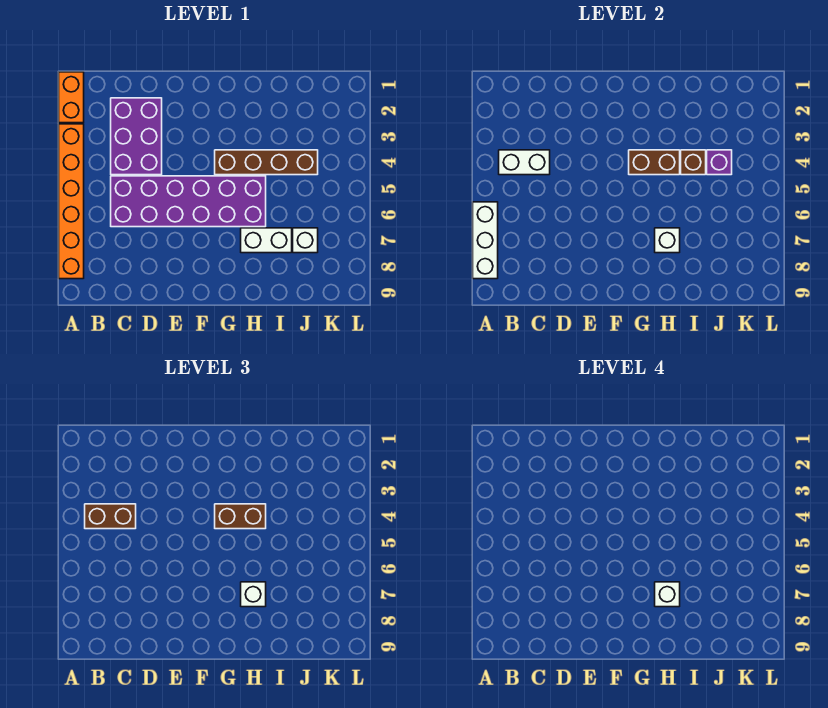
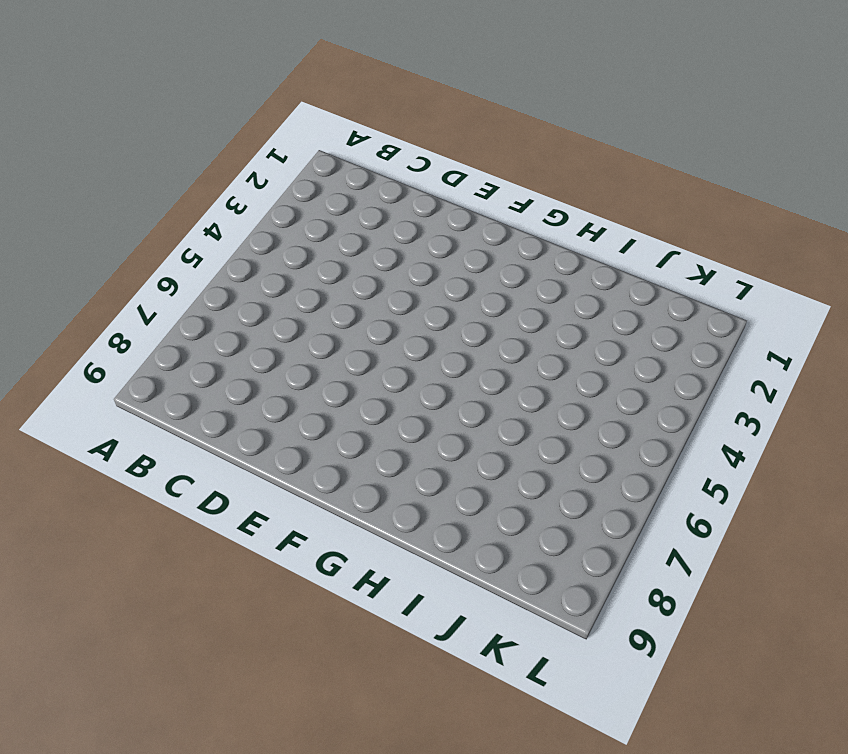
none -> orange brick A1:A2 level 1
none -> orange brick A3:A8 level 1
none -> purple brick C2:D4 level 1

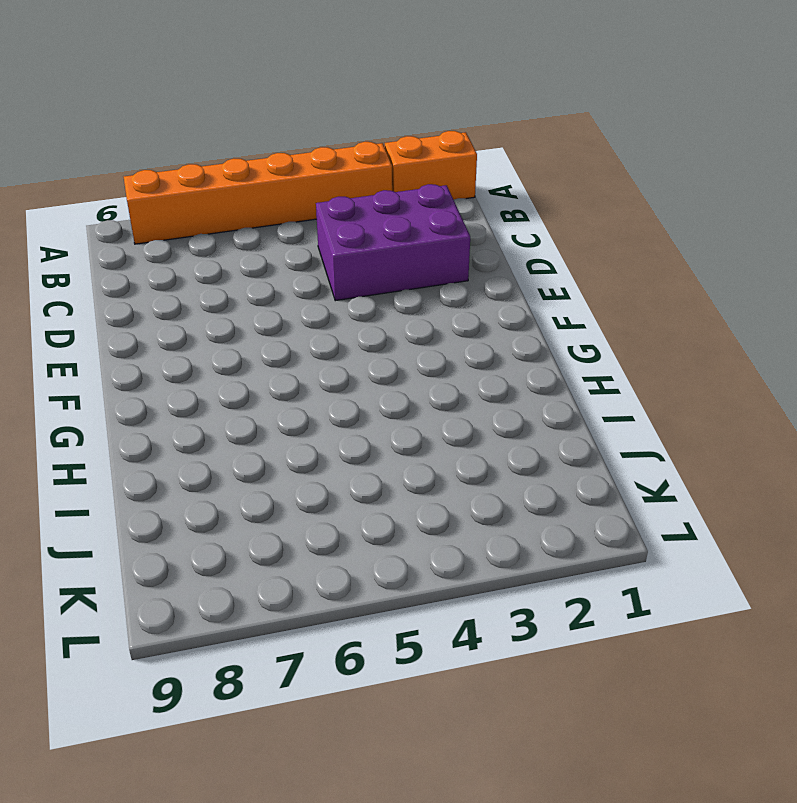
none -> purple brick C5:H6 level 1
none -> brown brick G4:J4 level 1
none -> white brick H7:I7 level 1

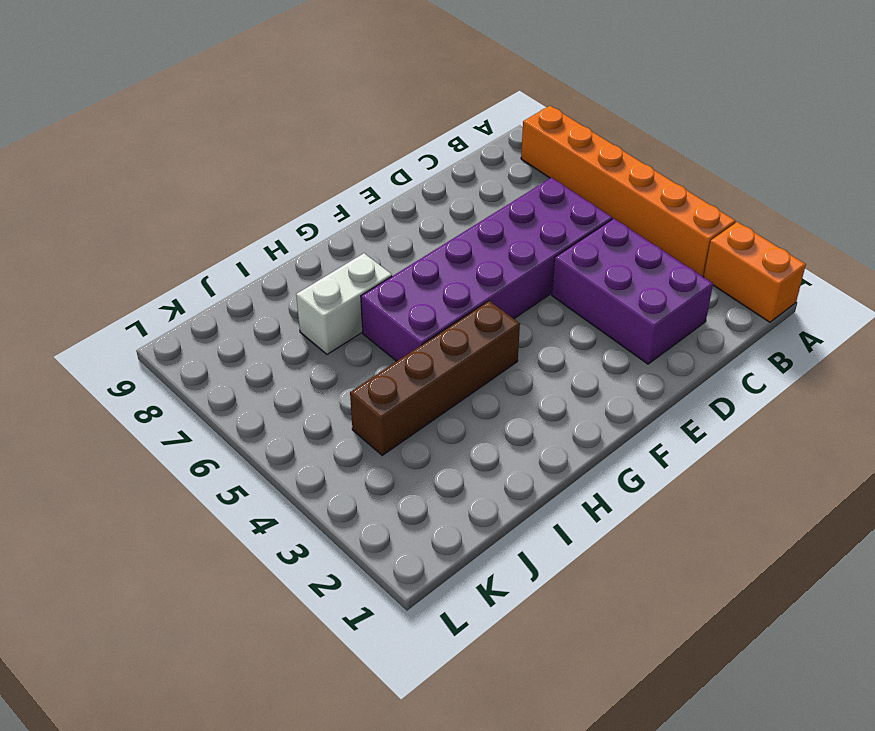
none -> white brick J7 level 1
none -> white brick A6:A8 level 2
none -> white brick B4:C4 level 2

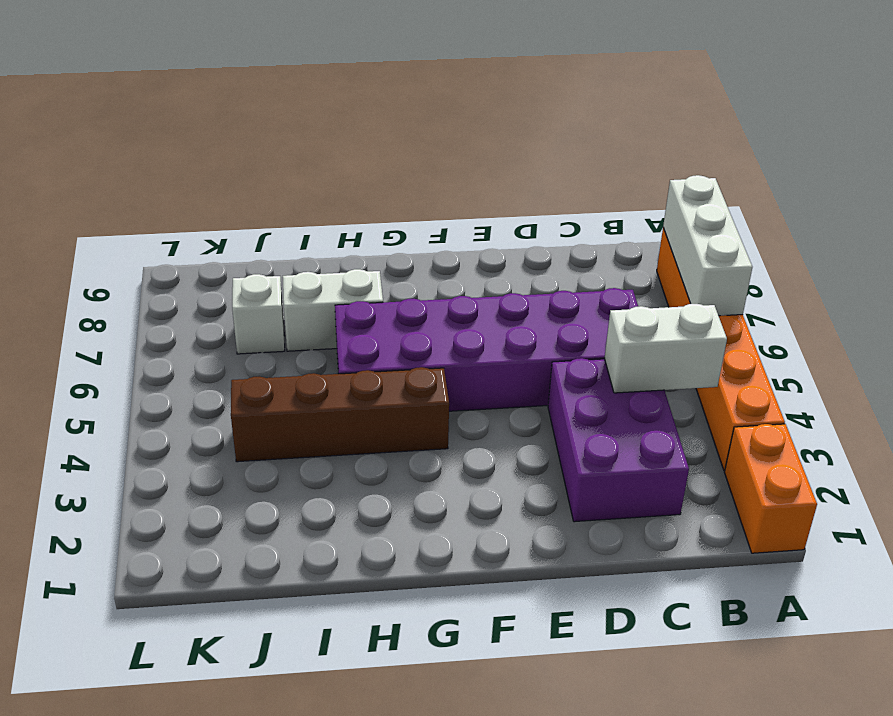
none -> brown brick G4:H4 level 2
none -> white brick H7 level 2
none -> brown brick I4 level 2

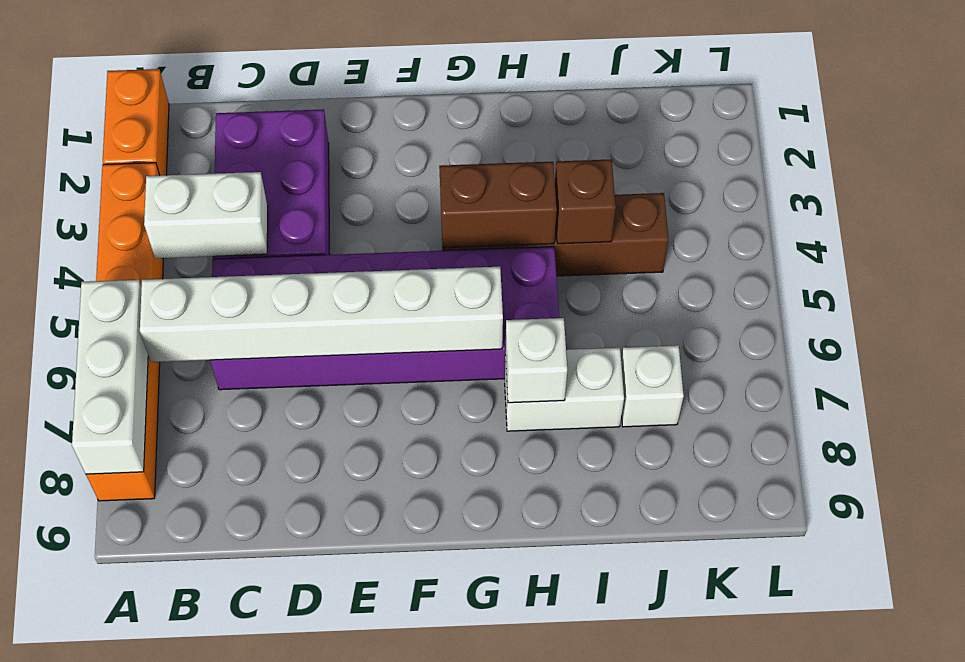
white brick B6:G6 level 2 -> none
none -> purple brick J4 level 2
none -> brown brick B4:C4 level 3
none -> brown brick G4:H4 level 3

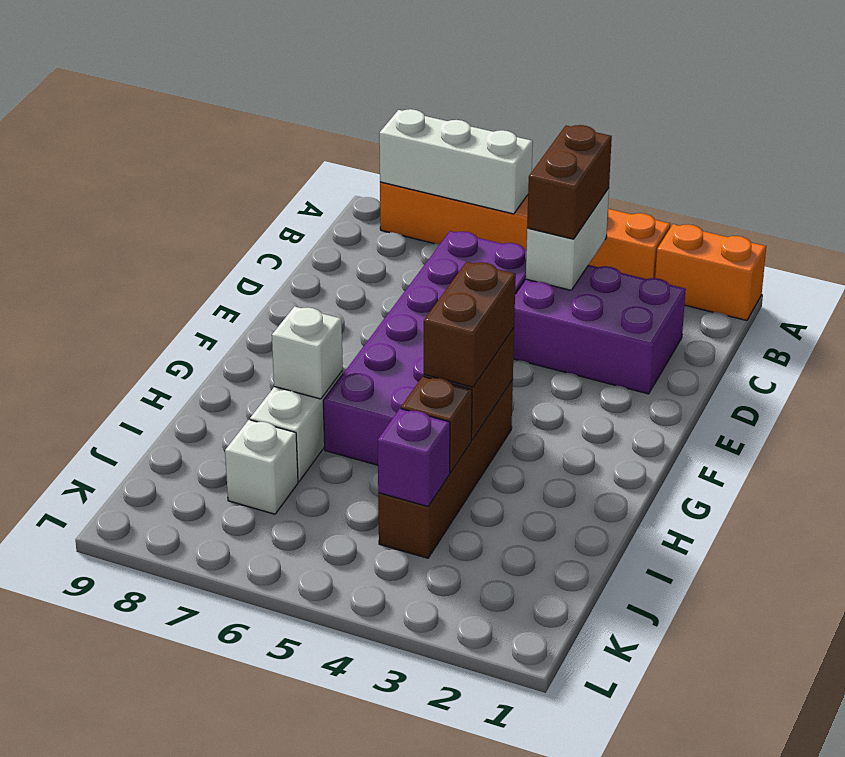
none -> white brick H7 level 3
none -> white brick H7 level 4

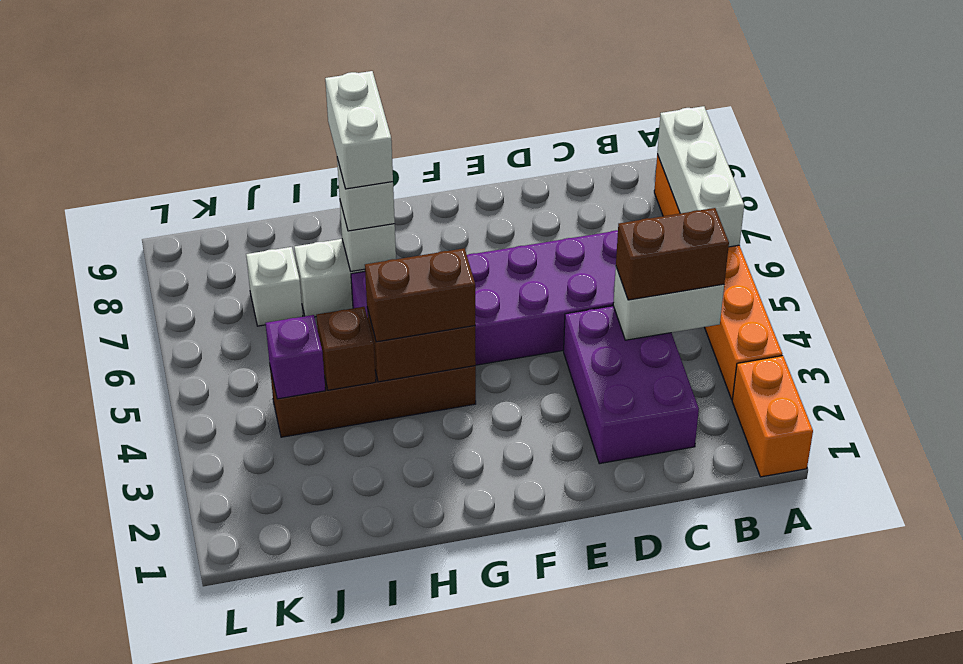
white brick H7:H8 level 4 -> white brick H7 level 4

